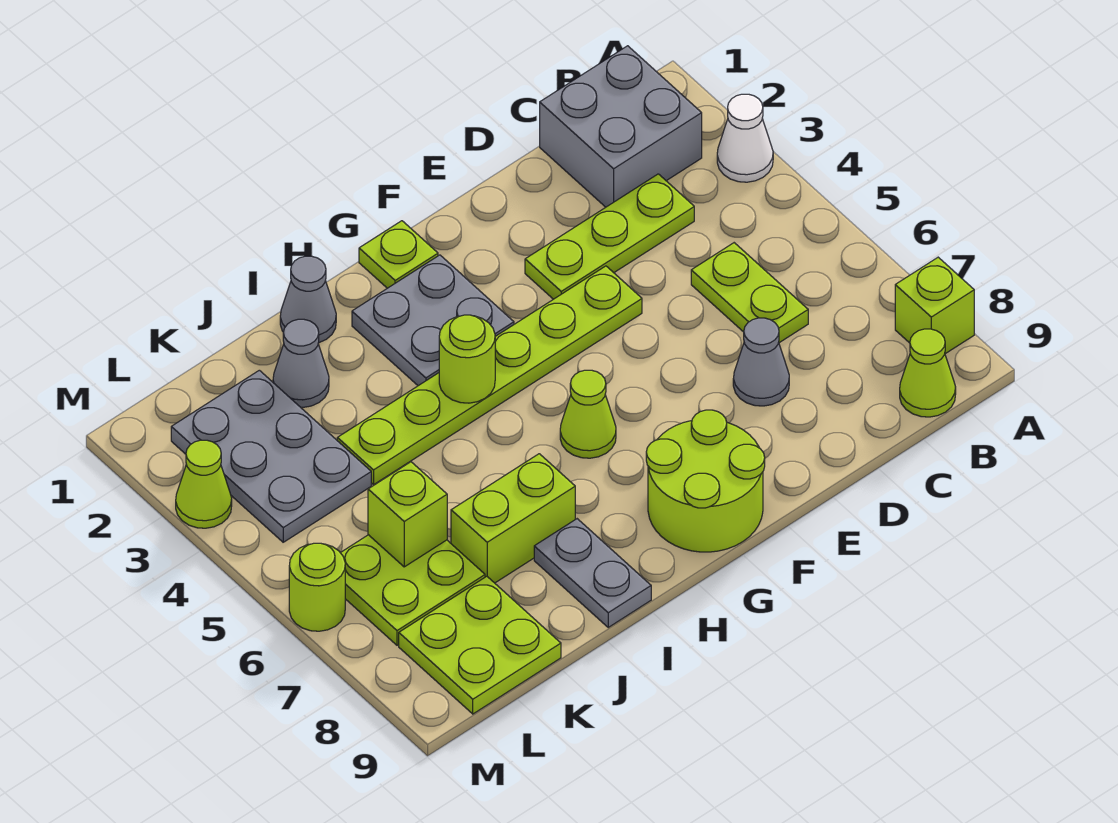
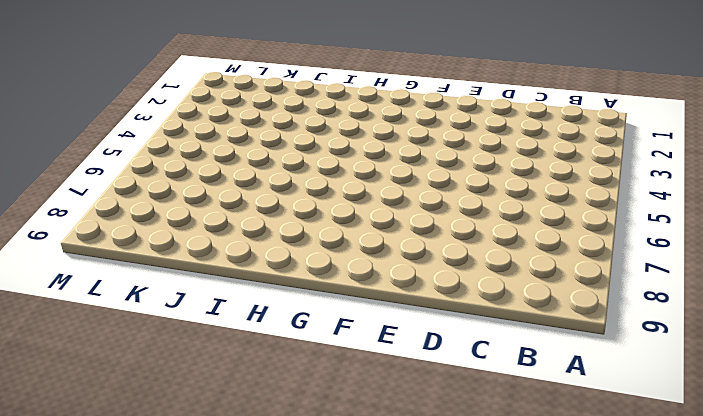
none -> white cone A3 level 1
none -> lime brick A8 level 1
none -> grey brick B1:C2 level 1

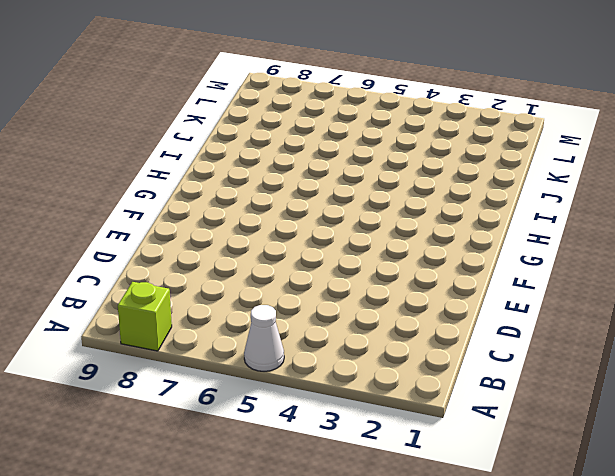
white cone A5 level 1 -> white cone A3 level 1
none -> grey brick B1:C2 level 1
none -> lime cone B9 level 1
none -> lime plate C3:E3 level 1

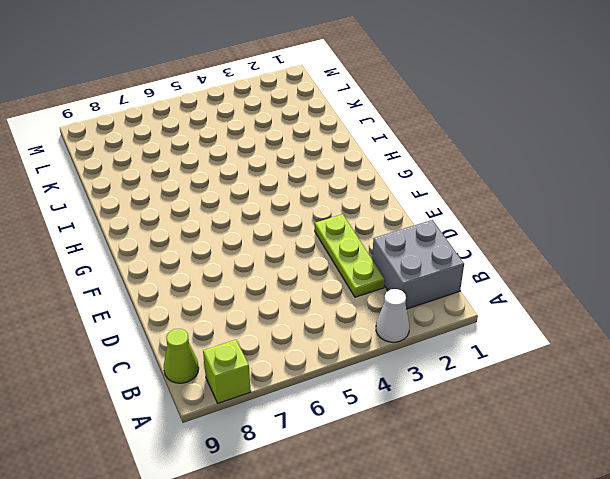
none -> lime plate C5:C6 level 1
none -> grey cone D7 level 1
none -> lime plate E4:J4 level 1

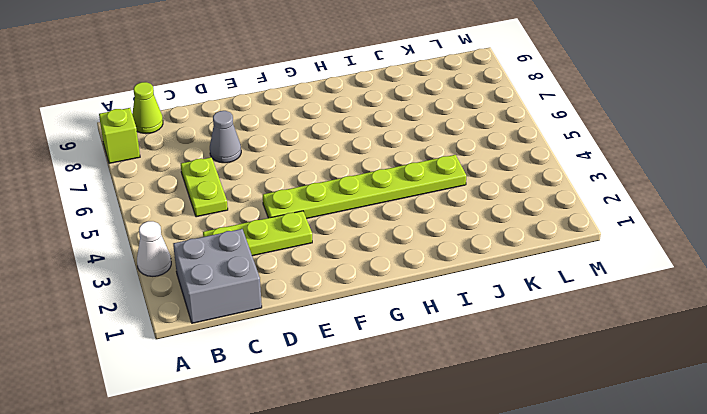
none -> lime round brick F8:G9 level 1
none -> lime plate G1 level 1
none -> grey plate G2:H3 level 1

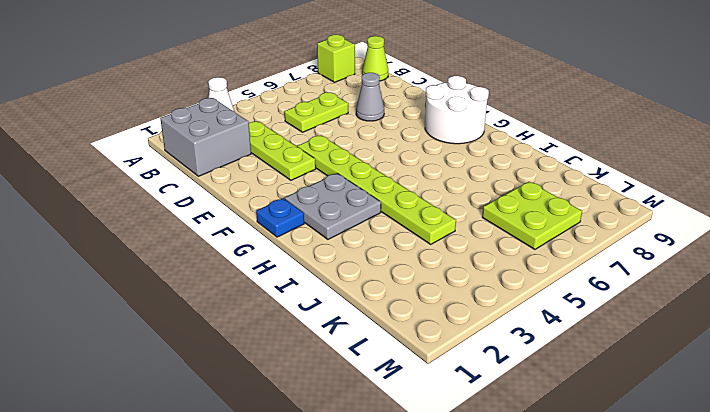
white round brick F8:G9 level 1 -> lime round brick F8:G9 level 1
blue plate G1 level 1 -> lime plate G1 level 1
none -> lime cone G6 level 1
none -> grey cone I1 level 1
none -> lime brick I7:J7 level 1

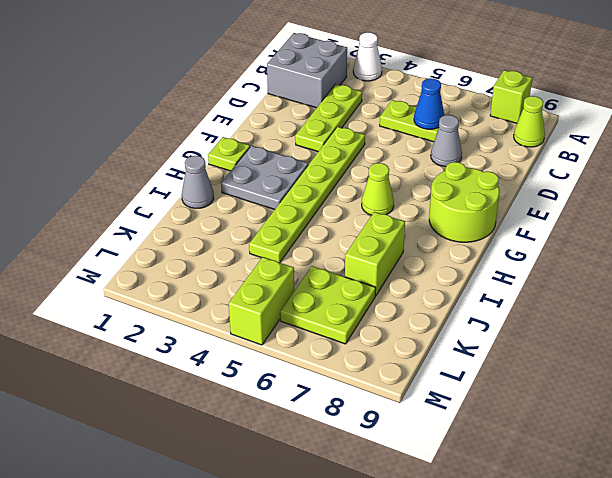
blue cone C6 level 2 -> none
lime brick L5:M5 level 1 -> none
none -> grey plate I8:I9 level 1
none -> grey cone J2 level 1
none -> grey plate K2:L4 level 1

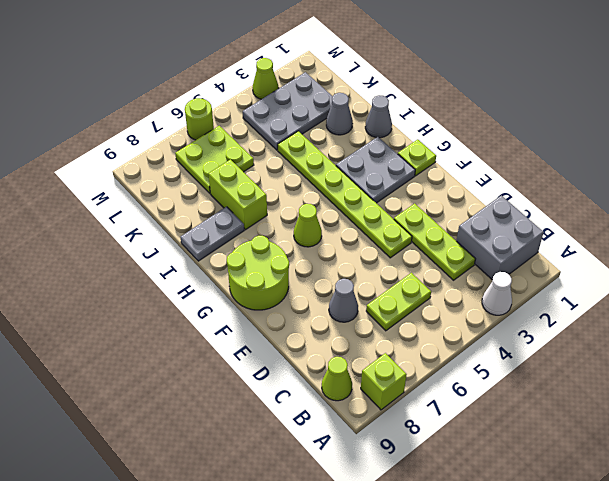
none -> lime plate K8:L9 level 1
none -> lime round brick H4 level 2
none -> lime brick K6 level 2

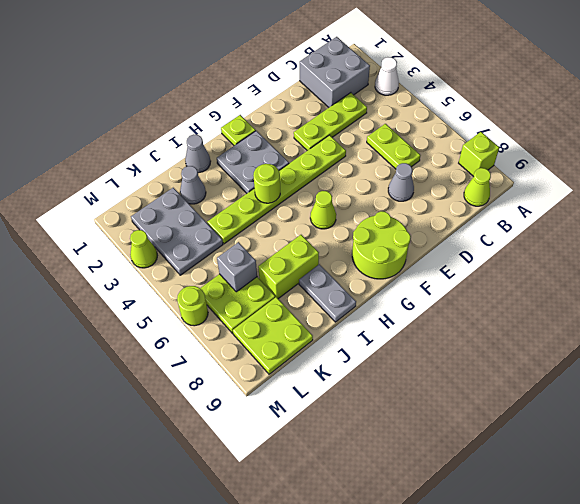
grey brick K6 level 2 -> lime brick K6 level 2

